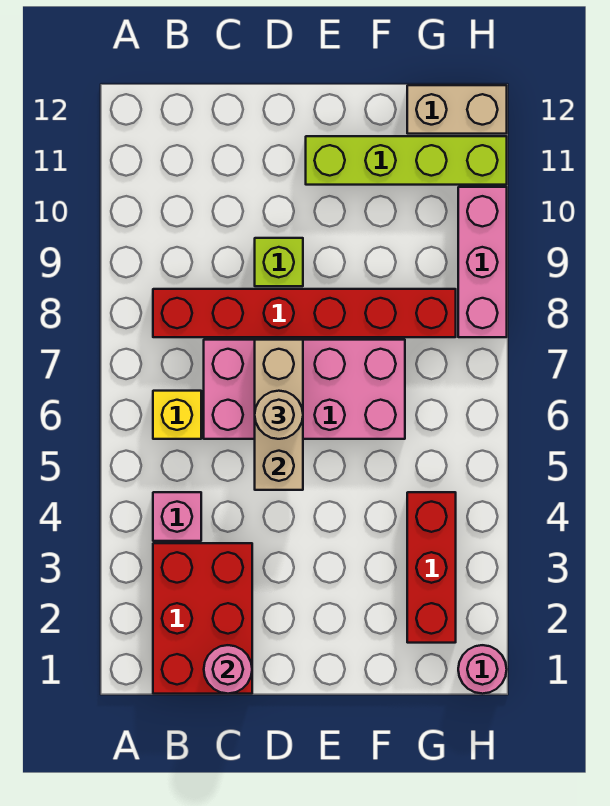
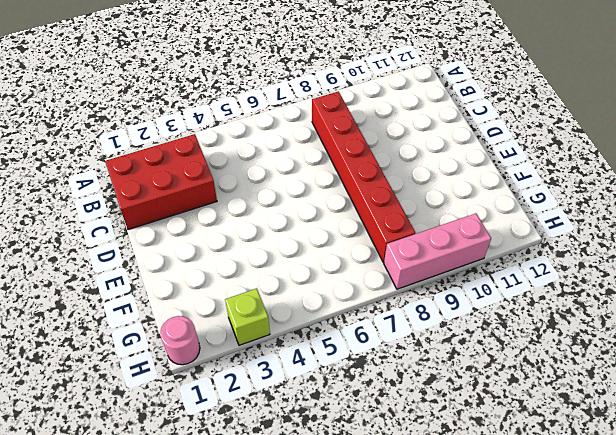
lime brick H3 level 1 -> lime brick D9 level 1
none -> pink brick B4 level 1
none -> yellow brick B6 level 1
none -> pink brick C6:F7 level 1

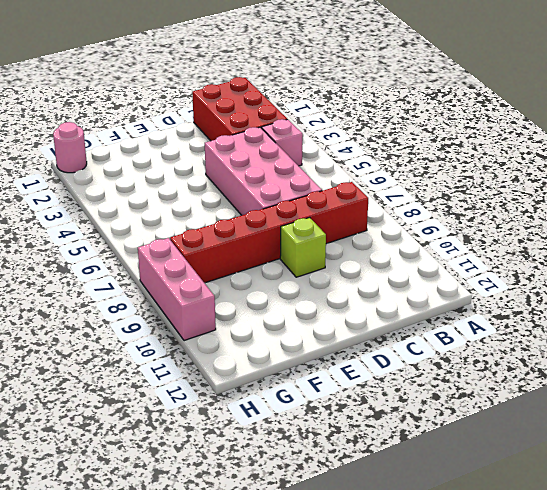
pink brick C4:D7 level 1 -> pink brick C6:F7 level 1
none -> yellow brick B6 level 1
none -> lime brick E11:H11 level 1
none -> red brick G2:G4 level 1

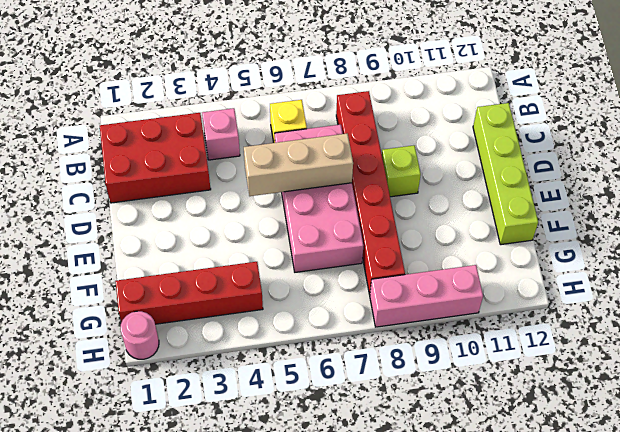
lime brick C12:F12 level 1 -> lime brick E11:H11 level 1
red brick G1:G4 level 1 -> red brick G2:G4 level 1
none -> tan brick G12:H12 level 1
none -> pink round brick C1 level 2
none -> tan round brick D6 level 3

